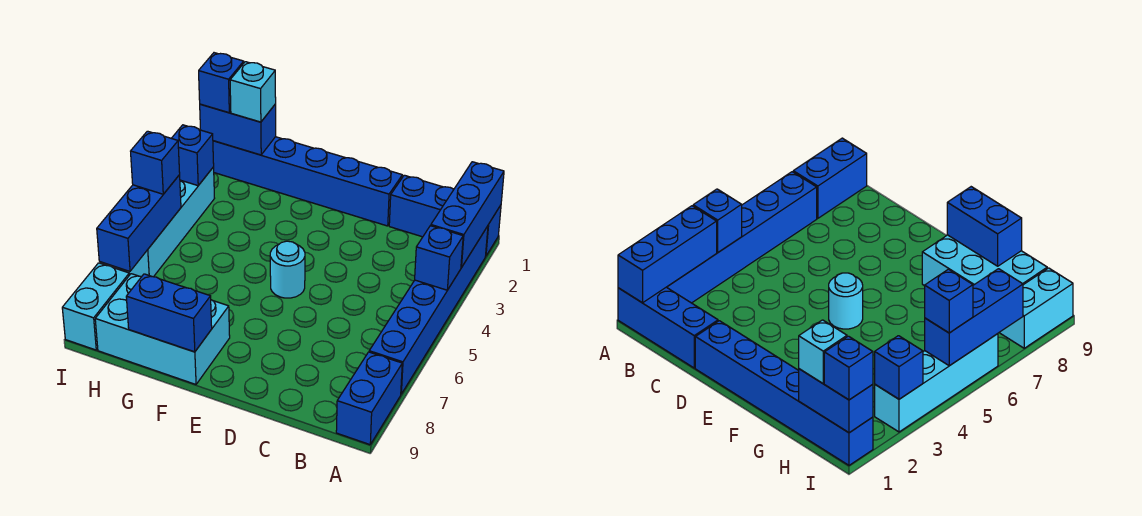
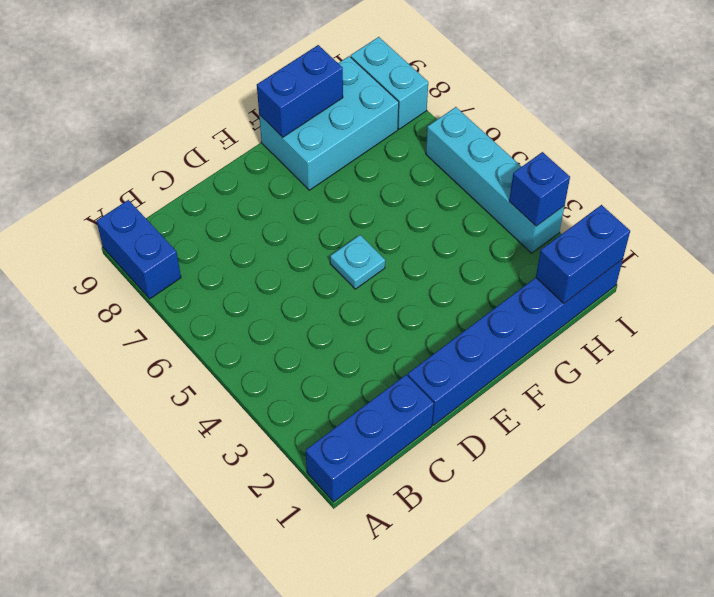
cyan plate E5 level 1 -> cyan round brick E5 level 1
none -> blue brick A2:A7 level 1
none -> blue brick A1:A3 level 2
none -> blue brick A4 level 2

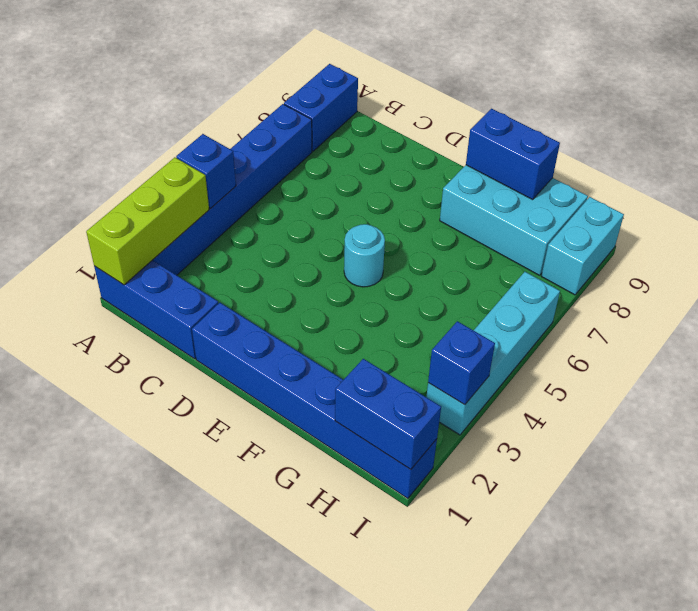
lime brick A1:A3 level 2 -> blue brick A1:A3 level 2
none -> blue brick I5:I7 level 2
none -> cyan brick H1 level 3
none -> blue brick I1 level 3

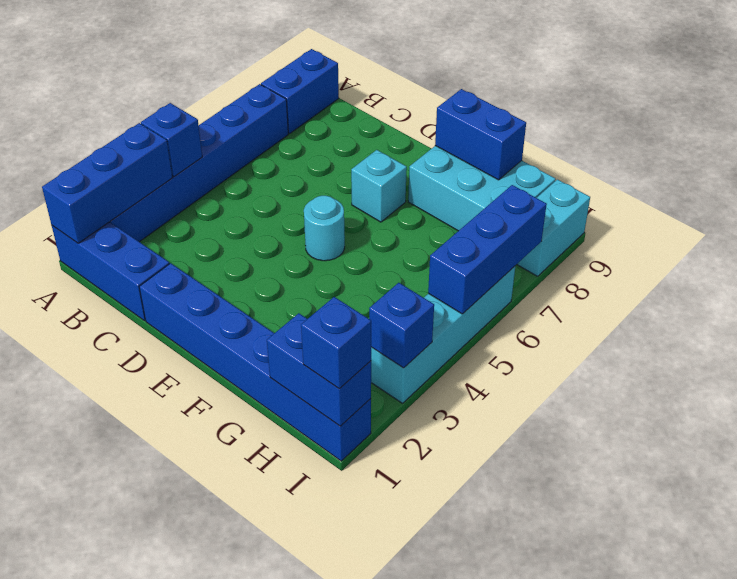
cyan brick E7 level 1 -> cyan brick H1 level 3
none -> blue brick I5 level 3

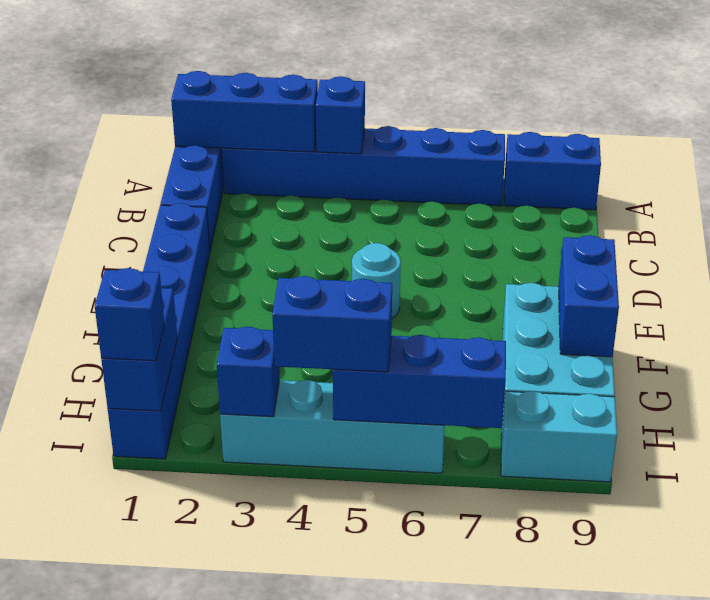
blue brick I4:I5 level 3 -> blue brick I5 level 3
none -> cyan brick H1 level 3

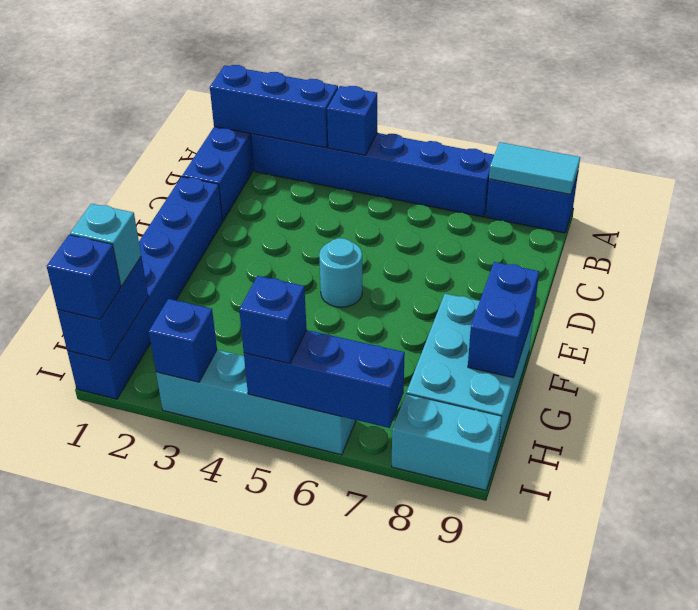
cyan tile A8:A9 level 2 -> none

